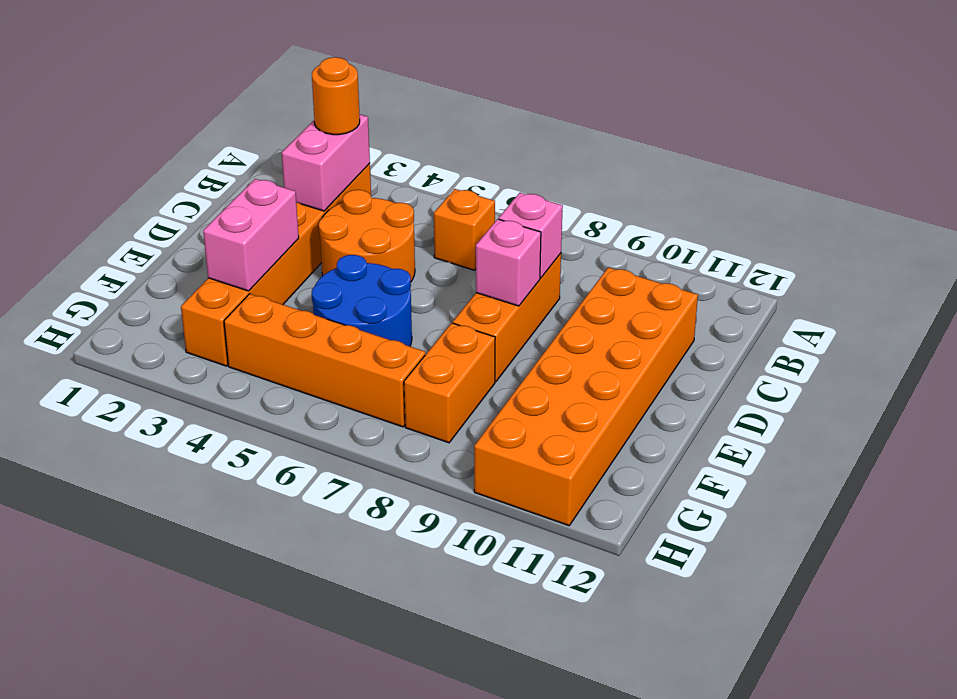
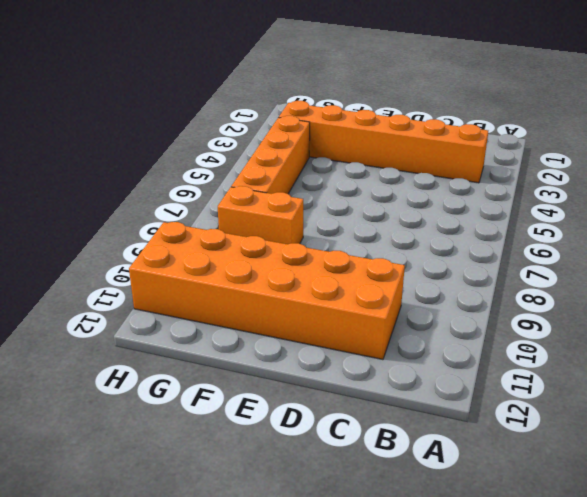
none -> orange brick B6 level 1
none -> orange round brick C4:D5 level 1
none -> orange brick C8:E8 level 1

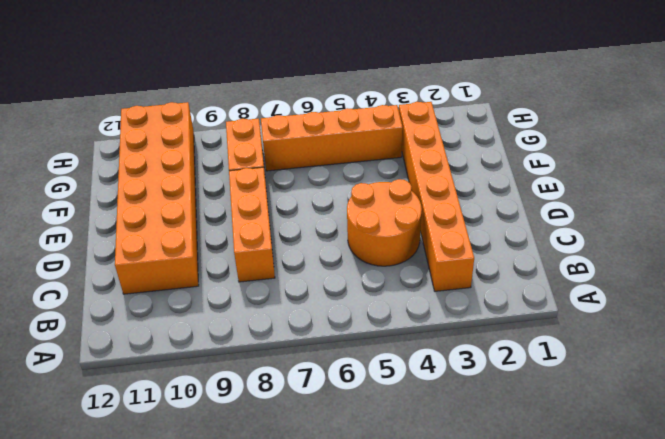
none -> orange brick B6 level 1
none -> blue round brick E5:F6 level 1
none -> pink brick B3:C3 level 2

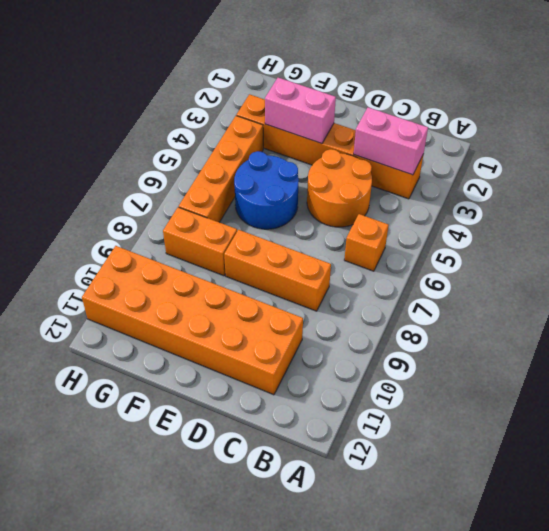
none -> pink brick C8 level 2
none -> pink brick D8 level 2
none -> orange round brick B3 level 3

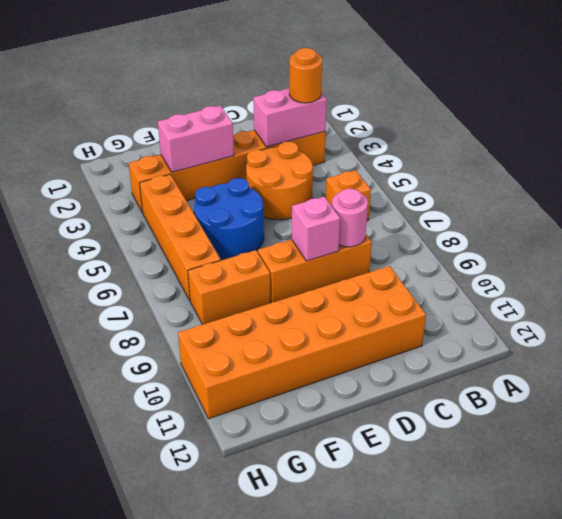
pink round brick C8 level 2 -> pink brick C8 level 2

